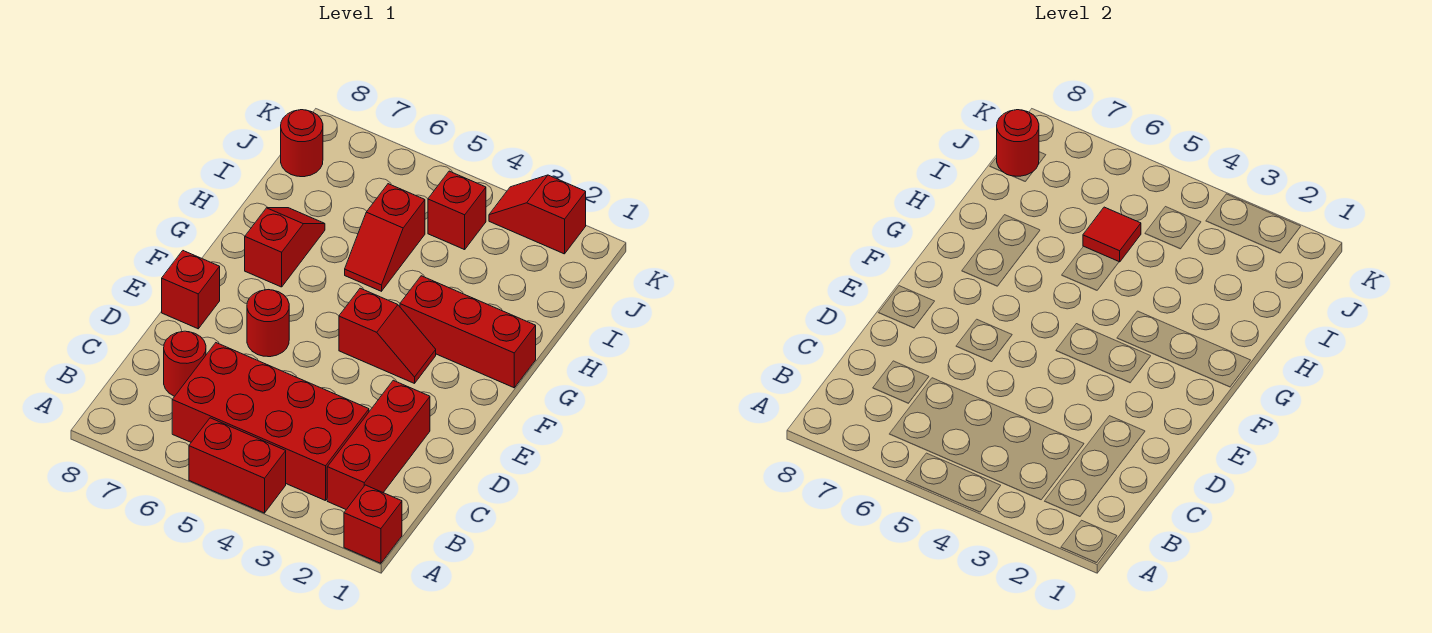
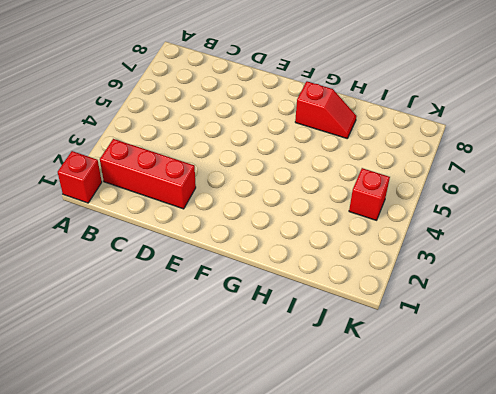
none -> red brick A4:A5 level 1
none -> red brick B3:C6 level 1
none -> red round brick C7 level 1

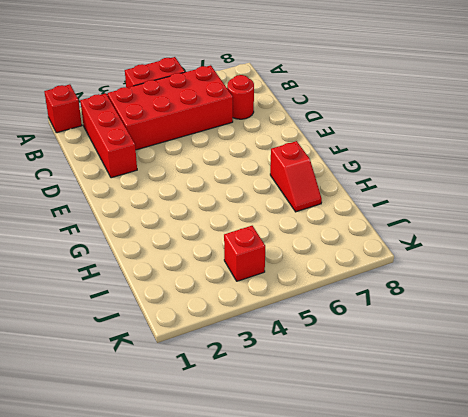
none -> red round brick E6 level 1
none -> red brick E8 level 1
none -> red slope F3:F4 level 1 top 4

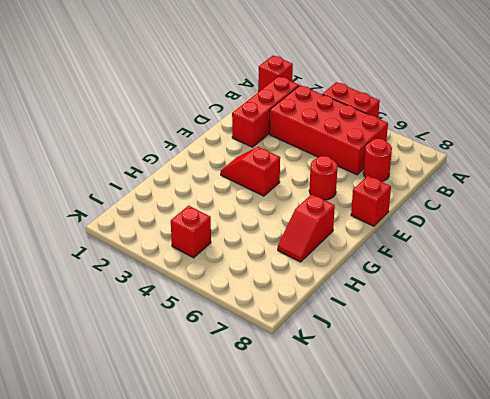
none -> red brick G1:G3 level 1
none -> red slope H5:I5 level 1 top I
none -> red round brick J8 level 1

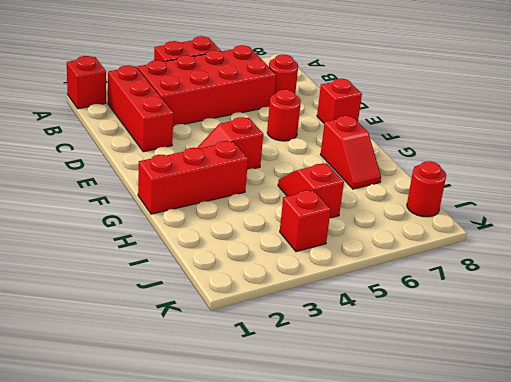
none -> red slope K2:K3 level 1 top 2
none -> red tile I5 level 2
none -> red round brick J8 level 2

